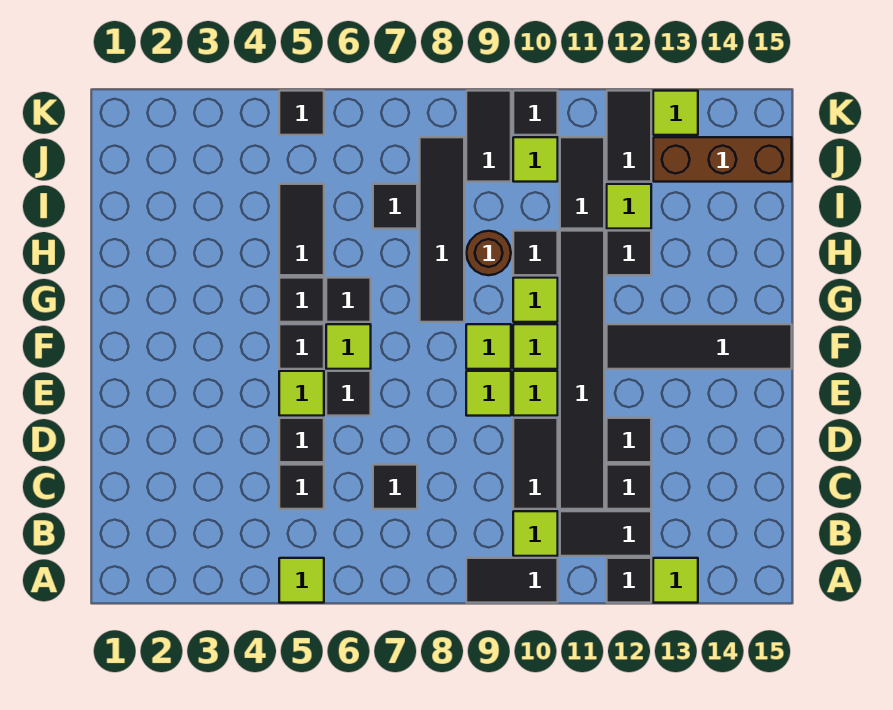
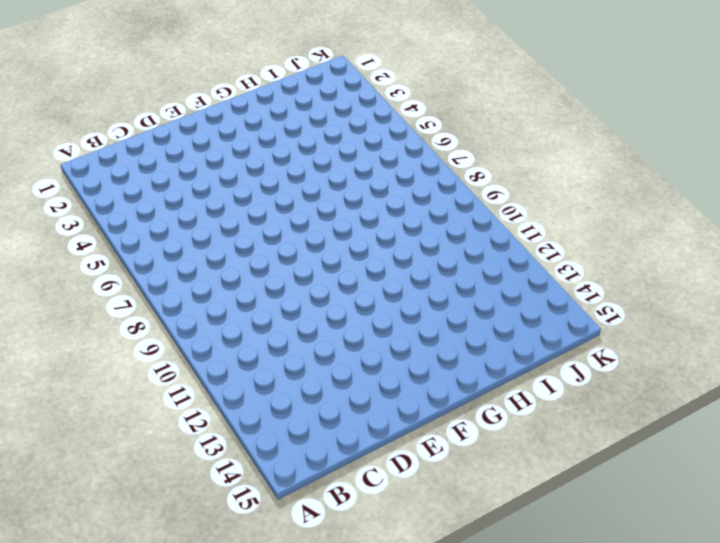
none -> lime tile A5 level 1
none -> black tile A9:A10 level 1
none -> black tile A12 level 1
none -> lime tile A13 level 1

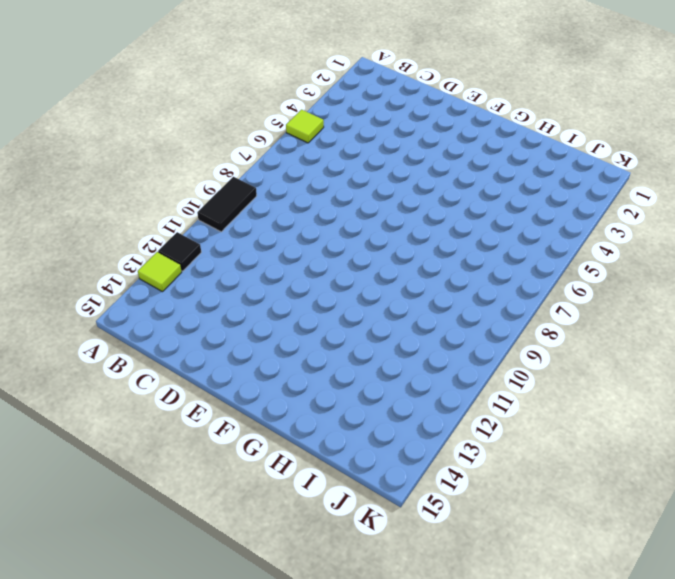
none -> lime tile B10 level 1
none -> black tile B11:B12 level 1
none -> black tile C5 level 1
none -> black tile C7 level 1

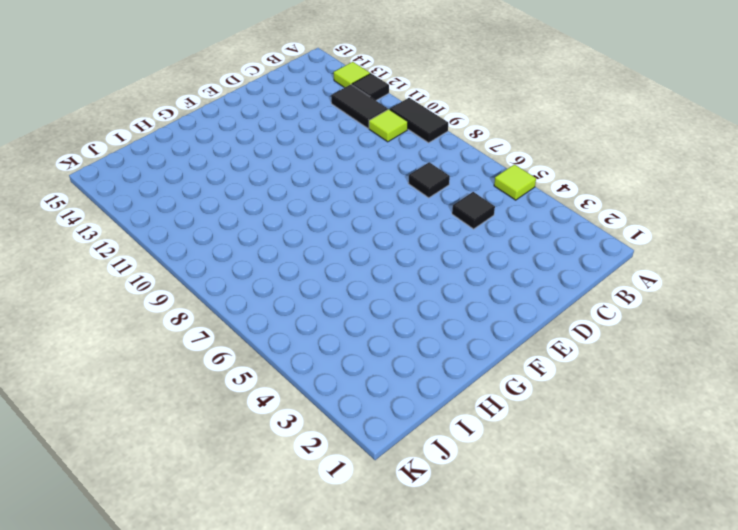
none -> black tile C10:D10 level 1
none -> black tile C11:H11 level 1
none -> black tile C12 level 1
none -> black tile D5 level 1

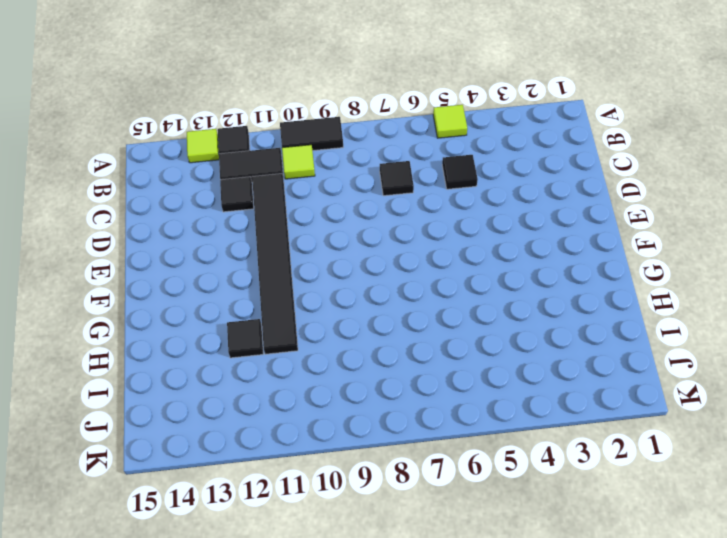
none -> black tile C10:D10 level 1
none -> black tile D5 level 1
none -> black tile D12 level 1
none -> lime tile E5 level 1

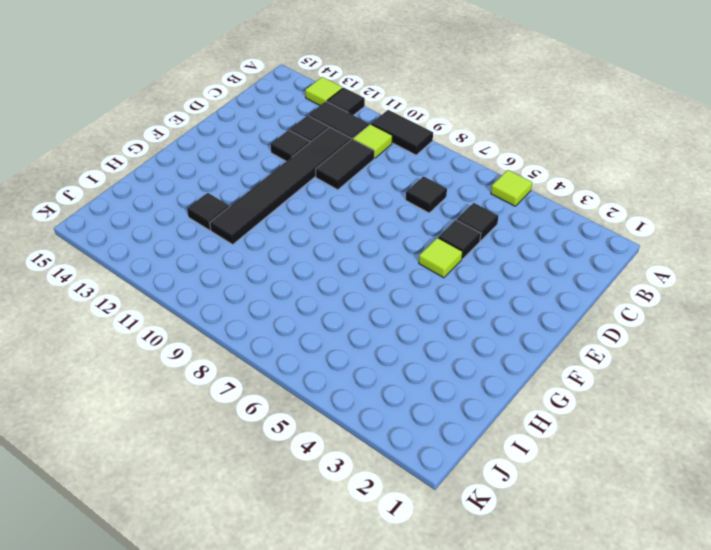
none -> black tile E6 level 1
none -> lime tile E9 level 1
none -> lime tile E10 level 1
none -> black tile F5 level 1

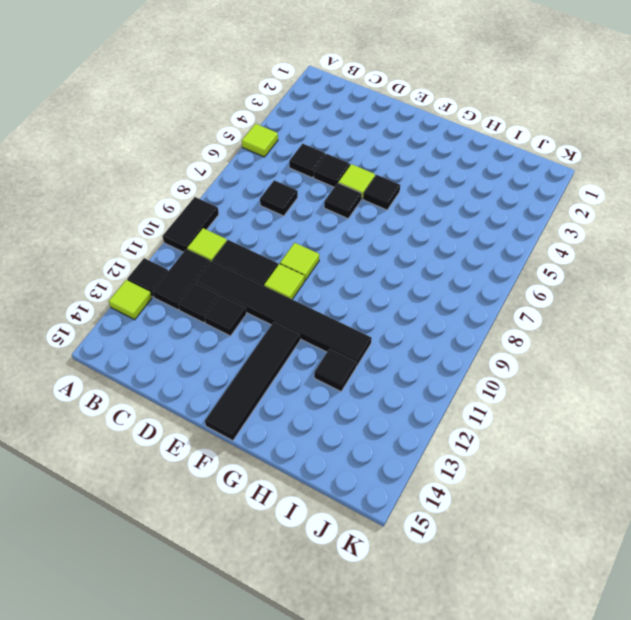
none -> lime tile F6 level 1
none -> lime tile F9 level 1
none -> lime tile F10 level 1
none -> black tile G5 level 1

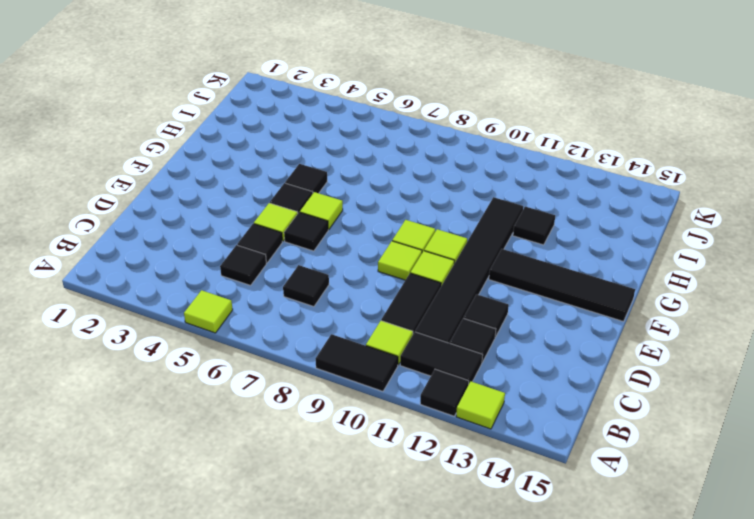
none -> black tile G6 level 1
none -> black tile G8:J8 level 1
none -> lime tile G10 level 1
none -> black tile H5:I5 level 1

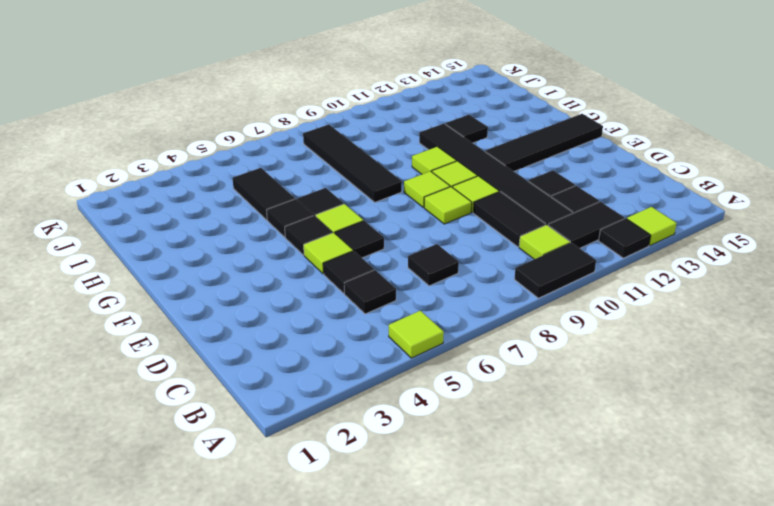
none -> brown round brick H9 level 1
none -> black tile H10 level 1
none -> black tile I7 level 1
none -> black tile I11:J11 level 1

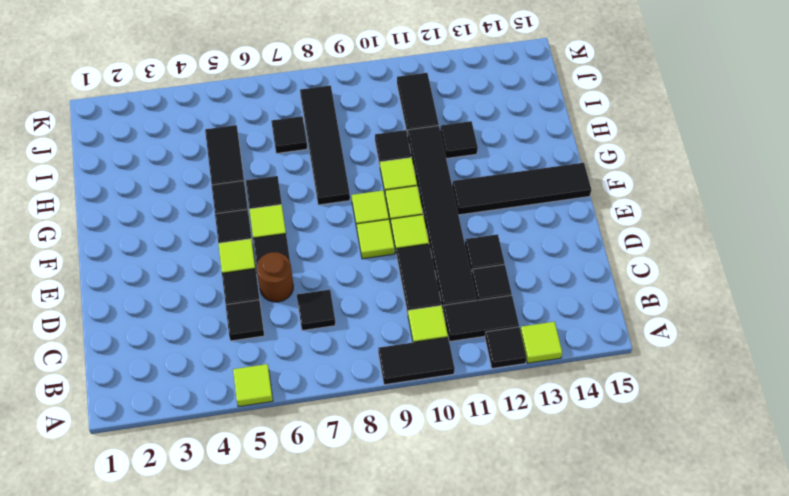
brown round brick D6 level 1 -> brown round brick H9 level 1
none -> lime tile I12 level 1
none -> black tile J9:K9 level 1
none -> lime tile J10 level 1
none -> black tile J12:K12 level 1

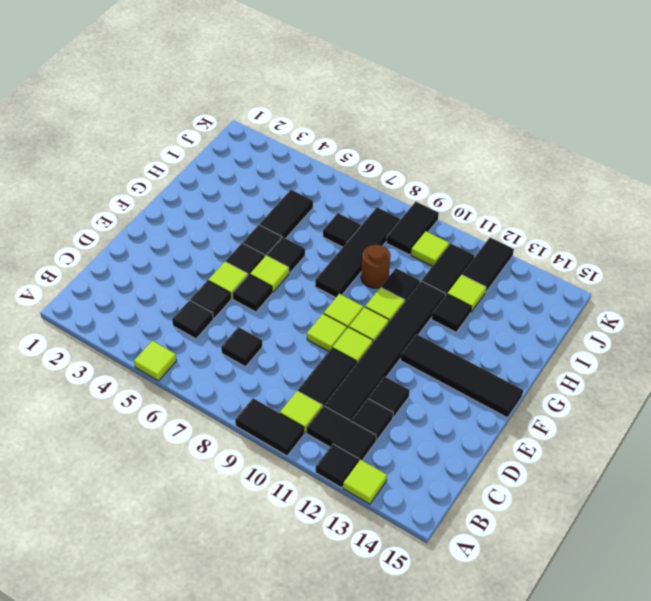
none -> brown brick J13:J15 level 1
none -> black tile K5 level 1
none -> black tile K10 level 1
none -> lime tile K13 level 1

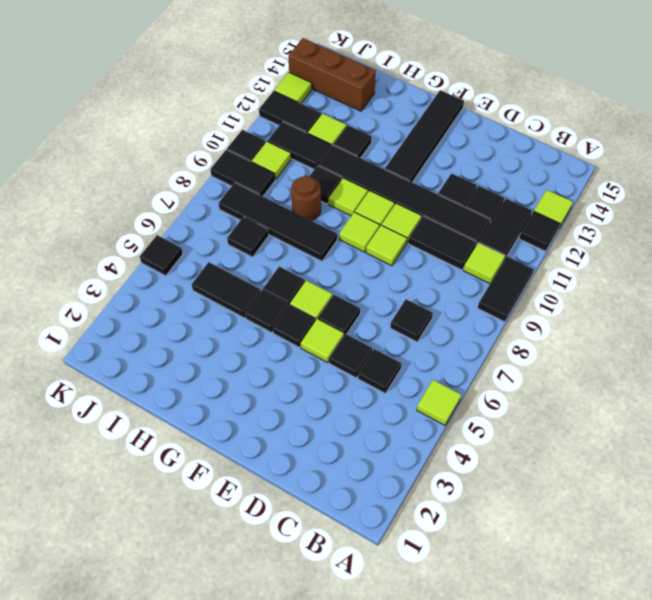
brown brick I14:K14 level 1 -> brown brick J13:J15 level 1

